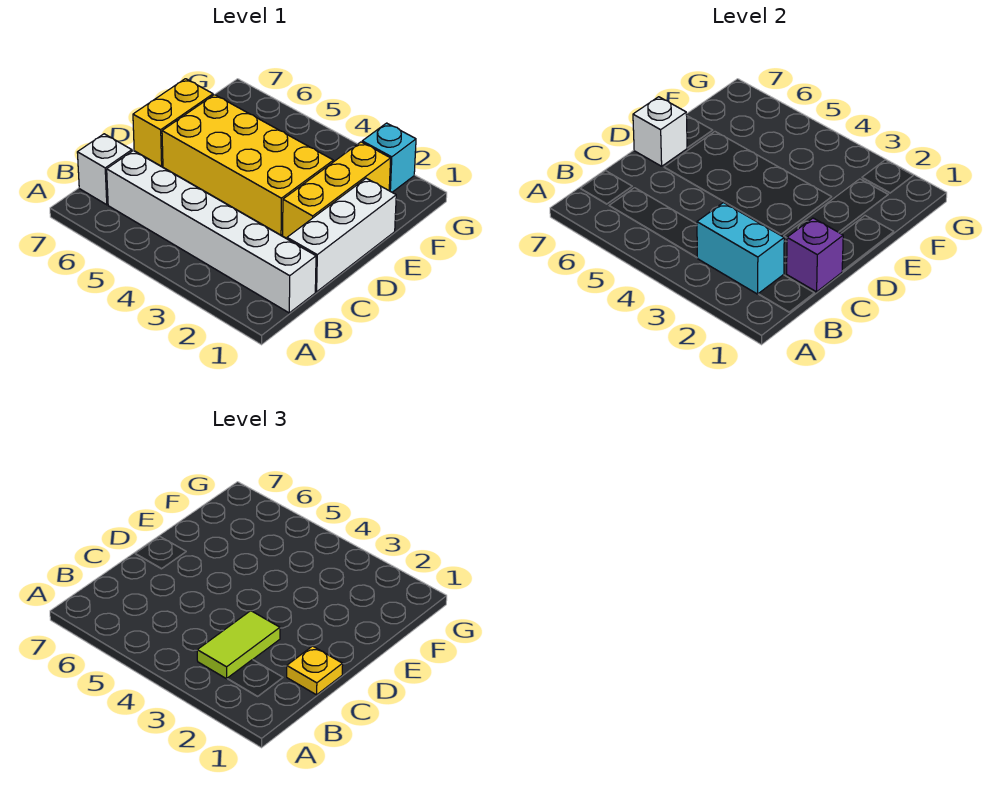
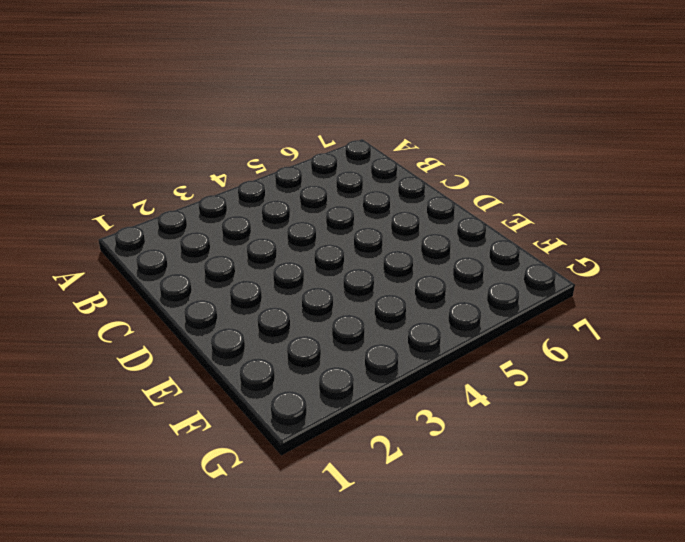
none -> white brick B1:B6 level 1
none -> white brick B7 level 1
none -> white brick C1:E1 level 1

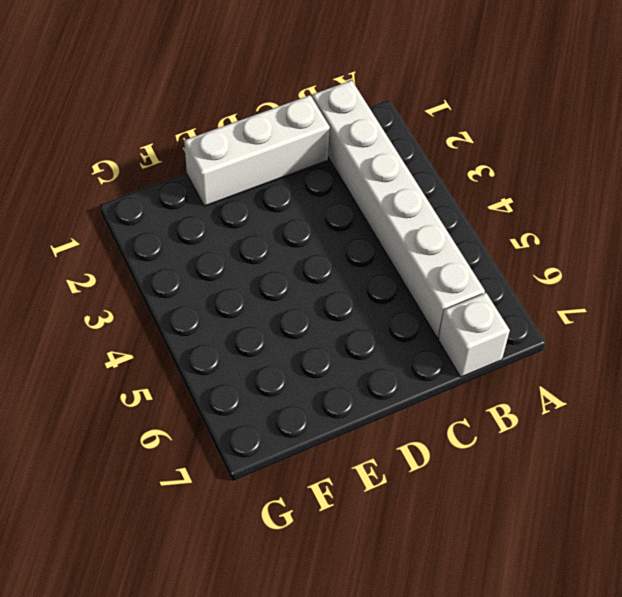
none -> yellow brick D2:F2 level 1
none -> yellow brick D3:E6 level 1
none -> yellow brick D7:E7 level 1

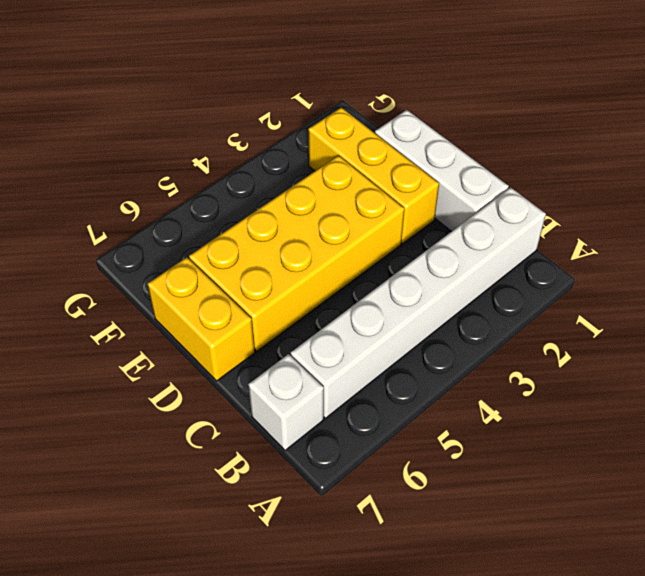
none -> cyan brick G2 level 1
none -> cyan brick B2:B3 level 2
none -> purple brick C1 level 2

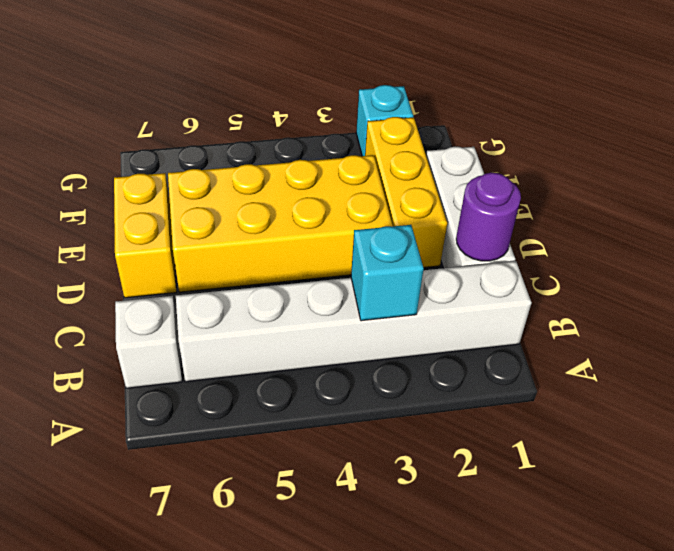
cyan brick B3 level 2 -> cyan brick B2:B3 level 2
purple round brick C1 level 2 -> purple brick C1 level 2
none -> white brick D7 level 2
none -> lime tile B3:C3 level 3
none -> yellow plate C1 level 3

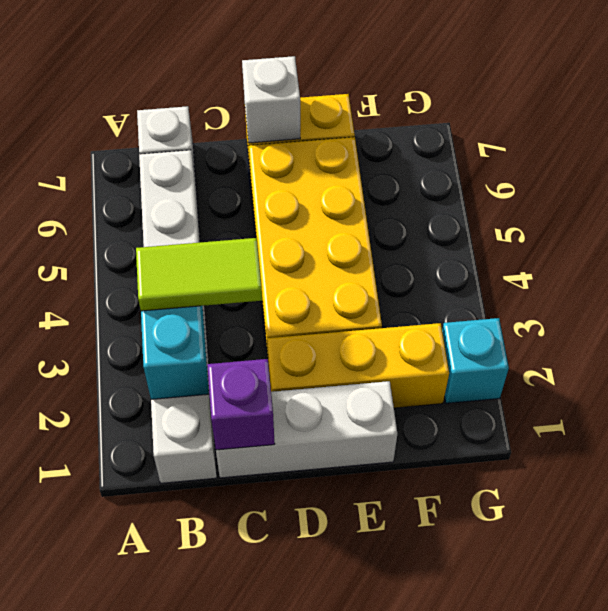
none -> yellow plate C1 level 3

